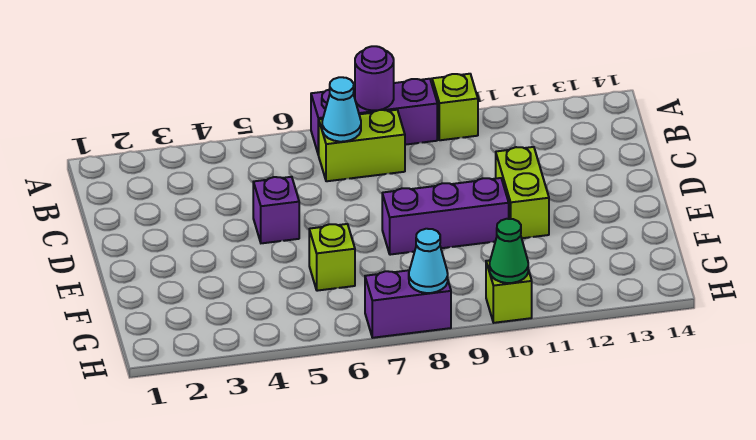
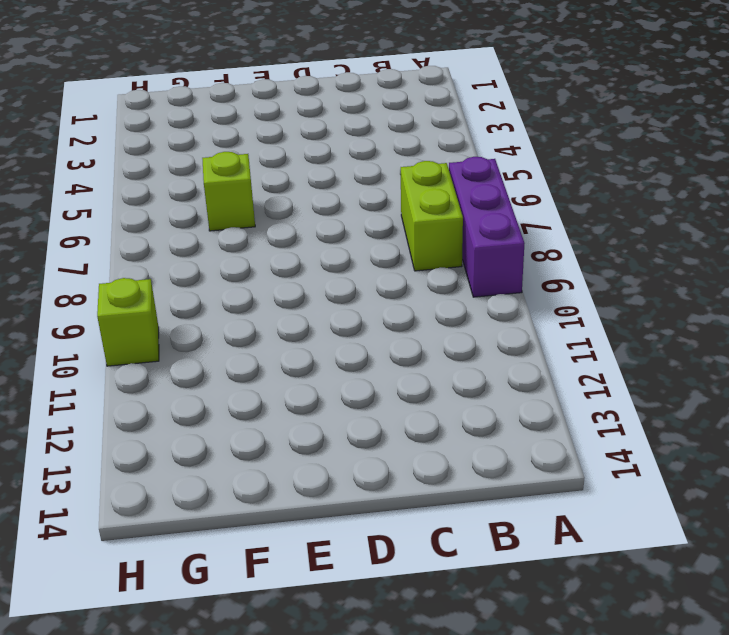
none -> lime brick A10 level 1
none -> purple brick D5 level 1
none -> lime brick D11:E11 level 1

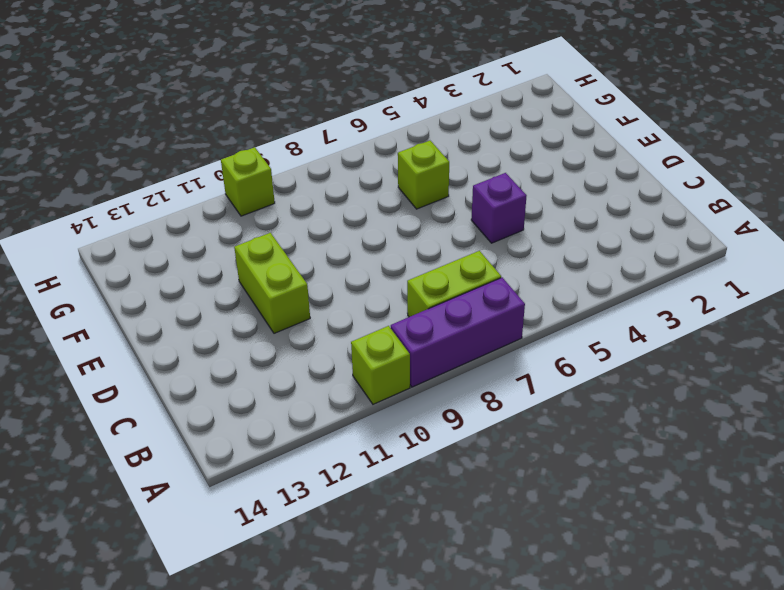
none -> purple brick E8:E10 level 1
none -> purple brick H7:H8 level 1
none -> purple round brick A8 level 2

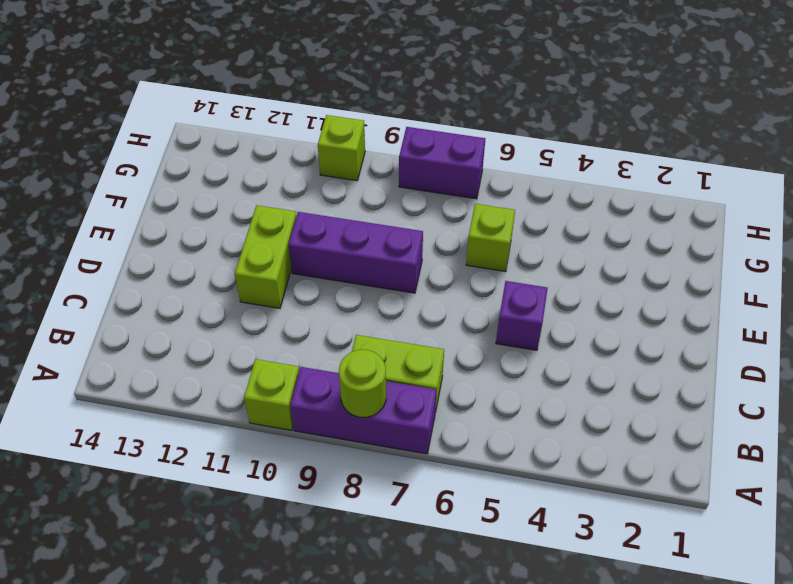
lime round brick A8 level 2 -> purple round brick A8 level 2
none -> cyan cone B7 level 2
none -> cyan cone H8 level 2
none -> green cone H10 level 2

